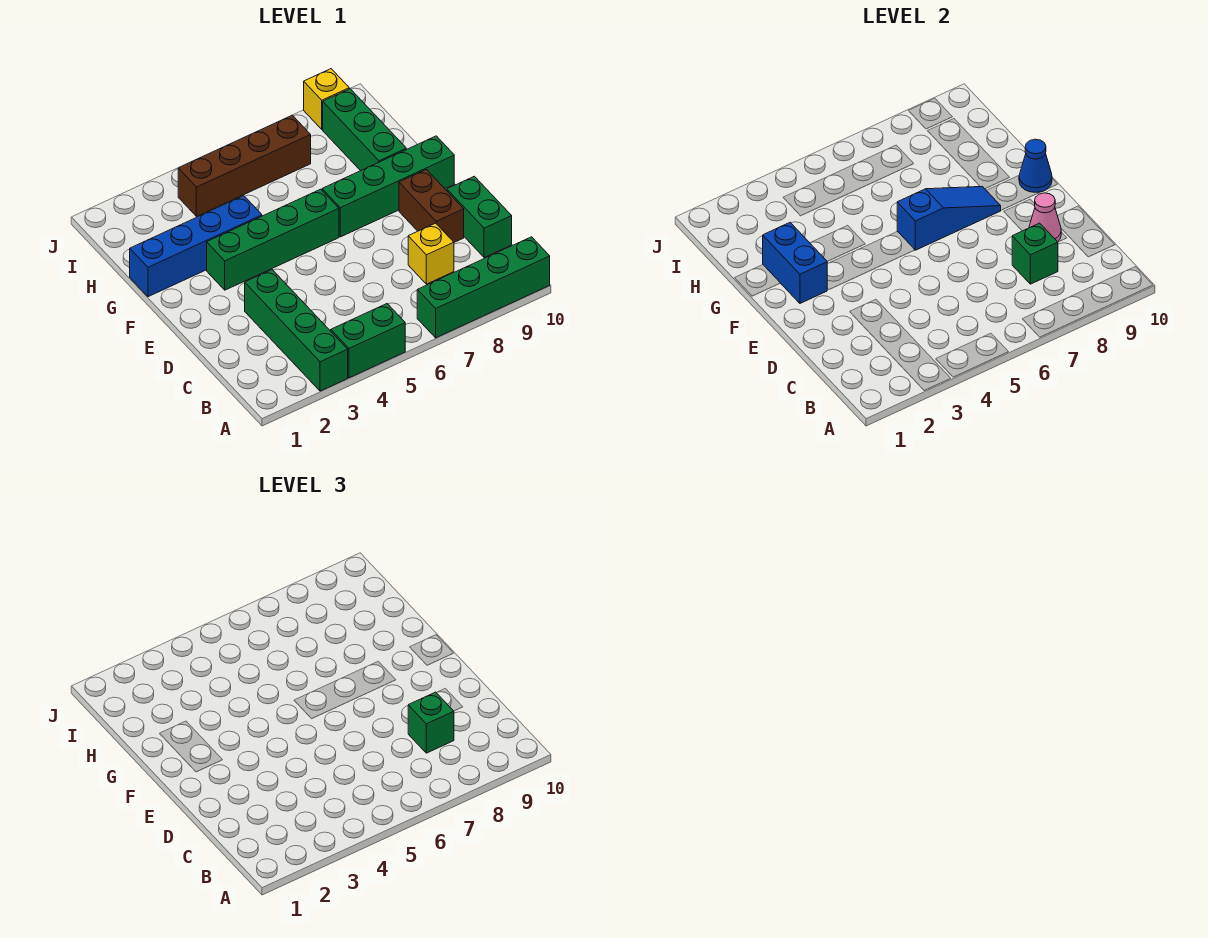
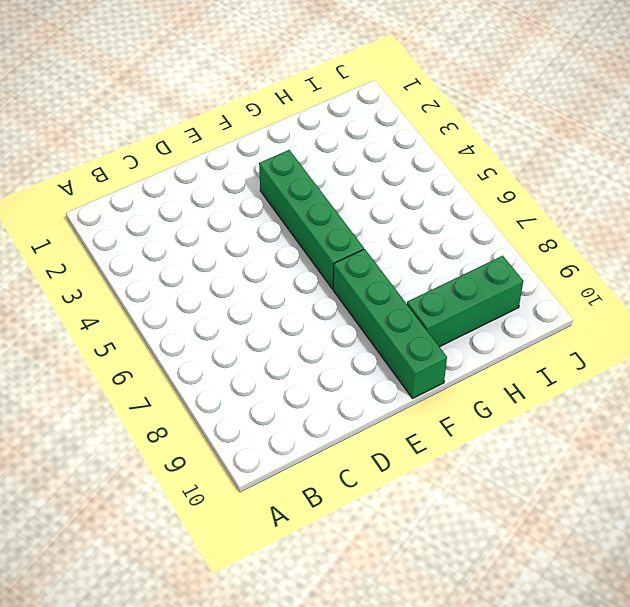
none -> green brick A3:D3 level 1
none -> green brick A4:A5 level 1
none -> green brick A7:A10 level 1

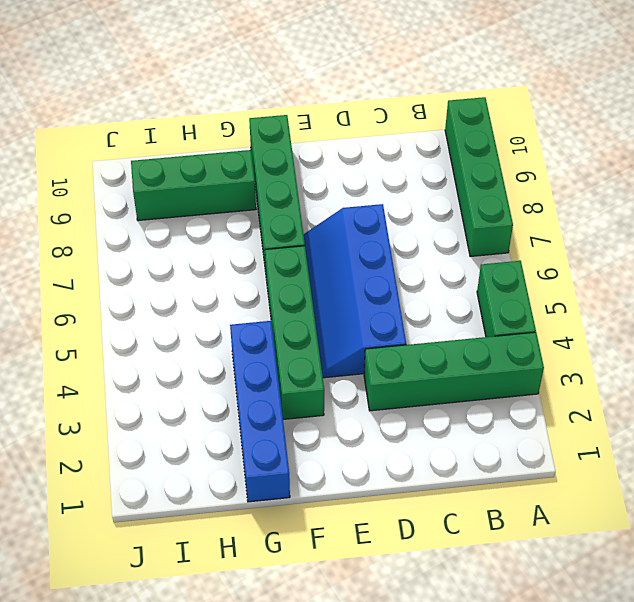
blue slope D4:E7 level 1 top D -> none
none -> yellow brick C8 level 1
none -> green brick C10:D10 level 1
none -> brown brick D9:E9 level 1

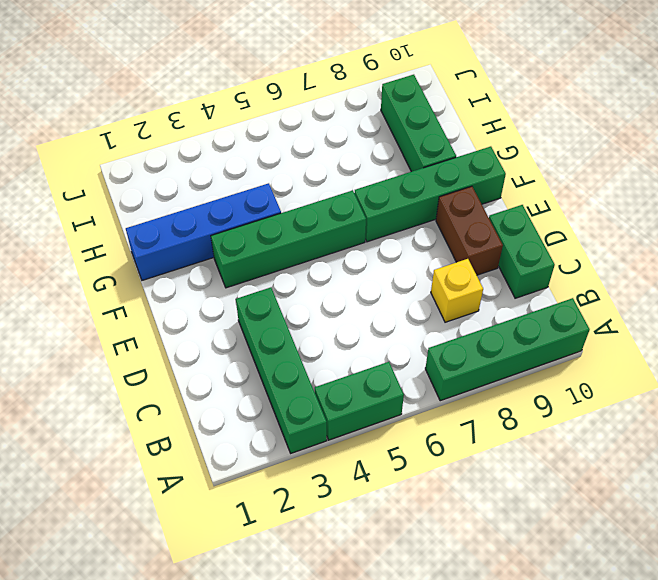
none -> brown brick I4:I7 level 1
none -> yellow brick J9 level 1
none -> green brick C8 level 2

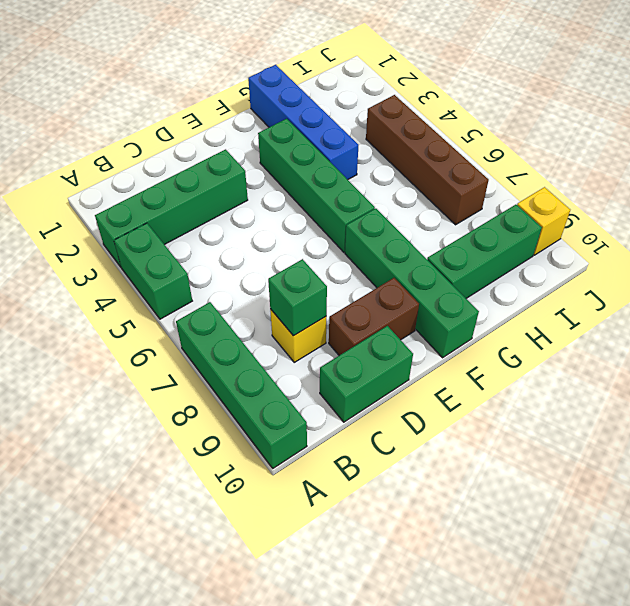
none -> pink cone D9 level 2
none -> blue brick F2:G2 level 2
none -> blue slope F6:F8 level 2 top 6

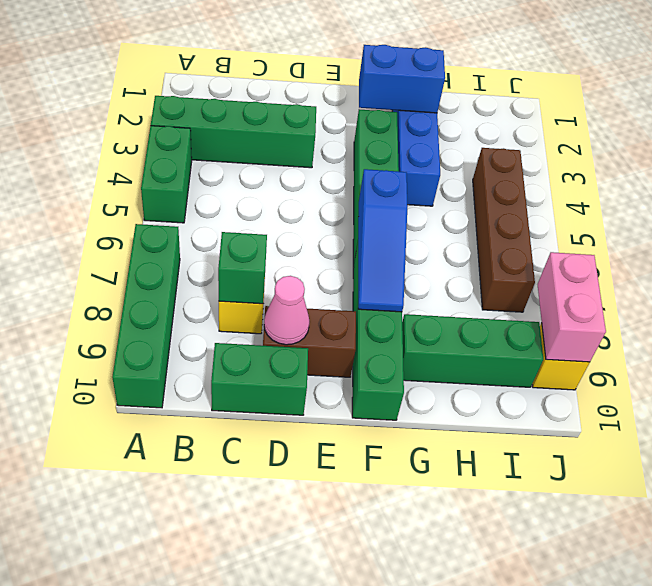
pink brick J8:J9 level 2 -> none
none -> blue cone F10 level 2
none -> green brick C8 level 3

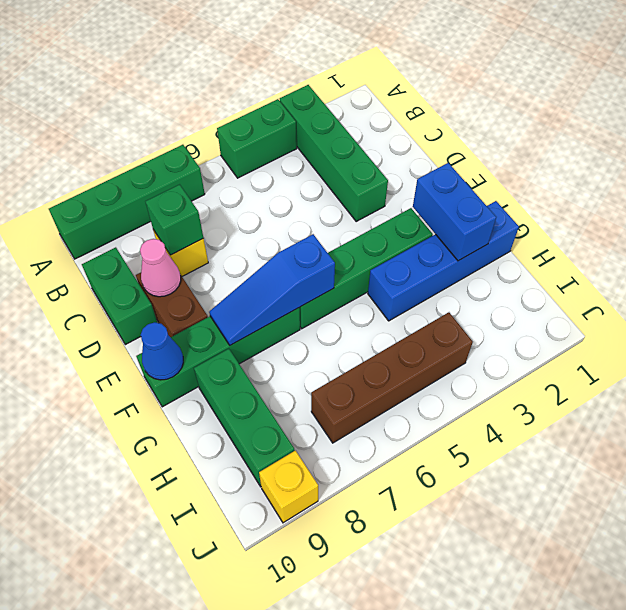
none -> green brick C8 level 3

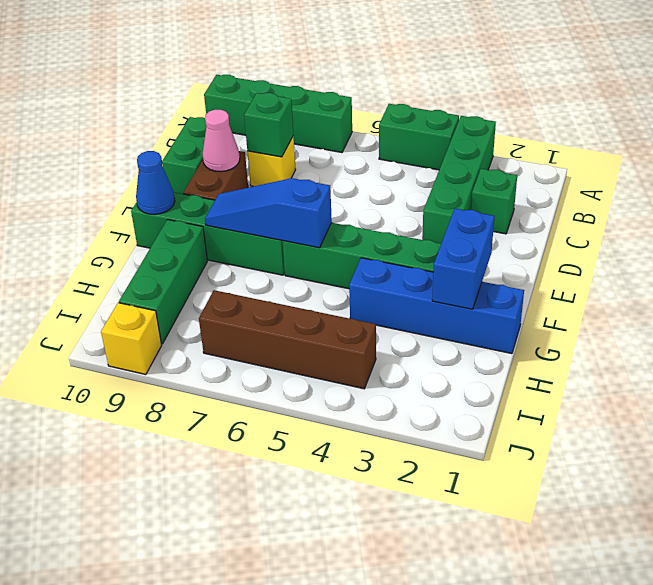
green brick C2 level 1 -> green brick C8 level 3

